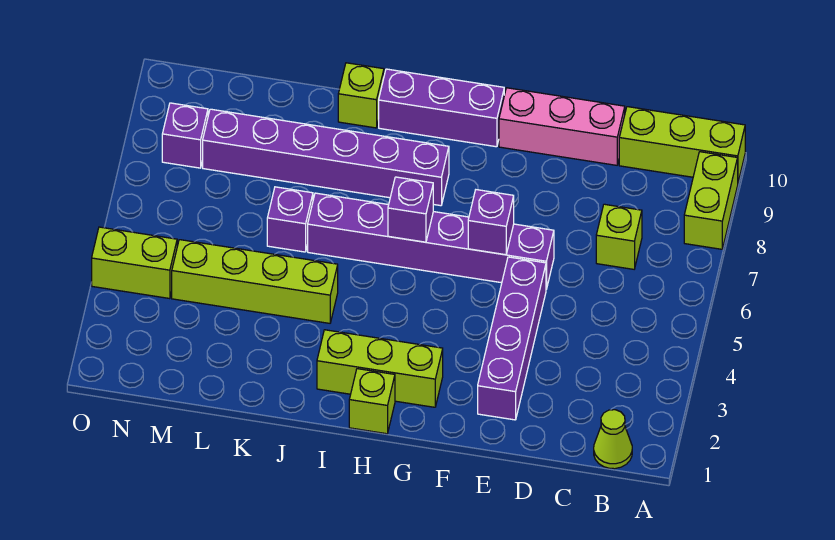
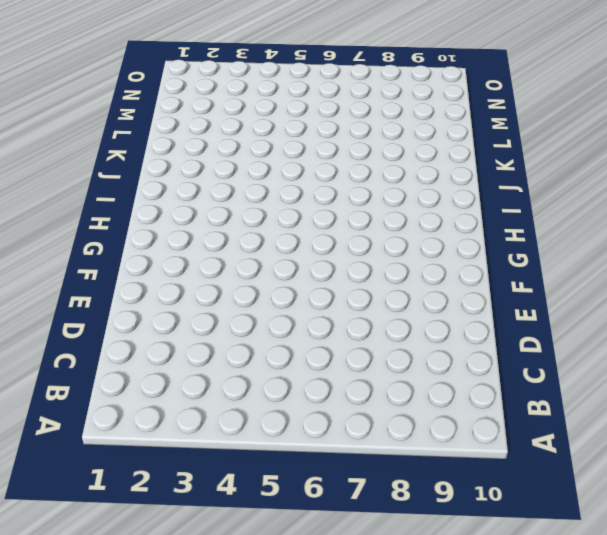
none -> lime brick A8:A9 level 1
none -> lime brick A10:C10 level 1
none -> lime cone B1 level 1

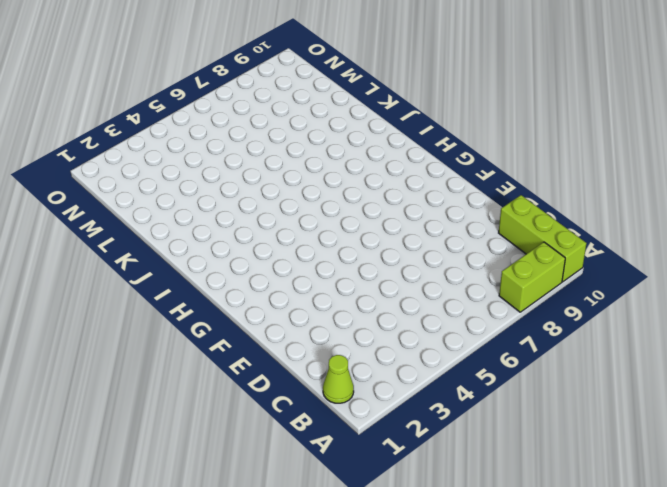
none -> lime brick C7 level 1
none -> pink brick D10:F10 level 1
none -> purple brick E2:E5 level 1

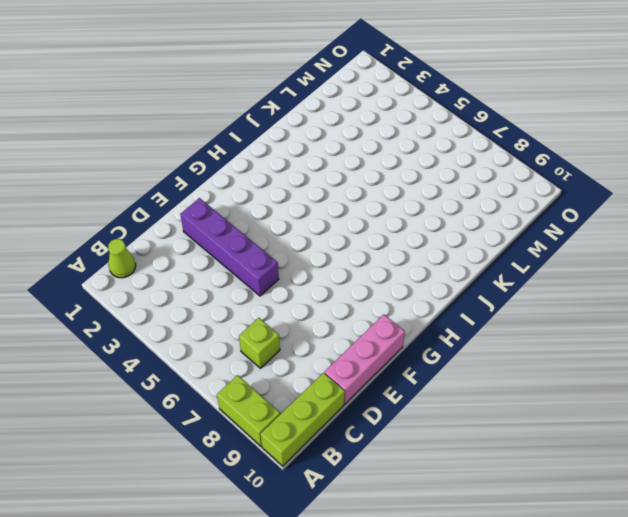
none -> purple brick E6:J6 level 1
none -> lime brick G2:I2 level 1
none -> purple brick G10:I10 level 1

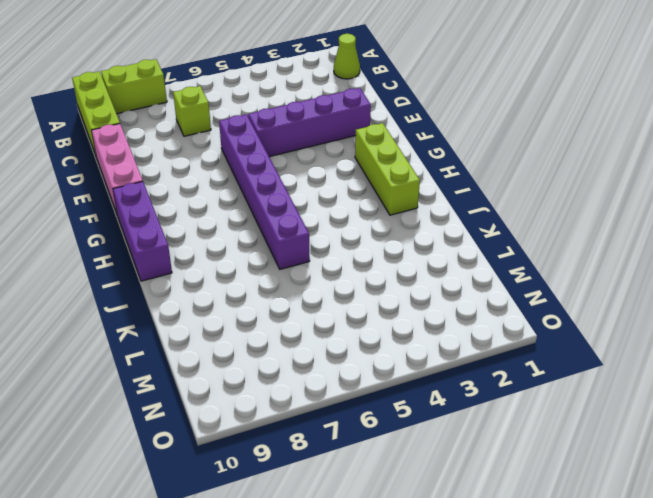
none -> lime brick H1 level 1
none -> purple brick H8:M8 level 1
none -> lime brick J4:M4 level 1

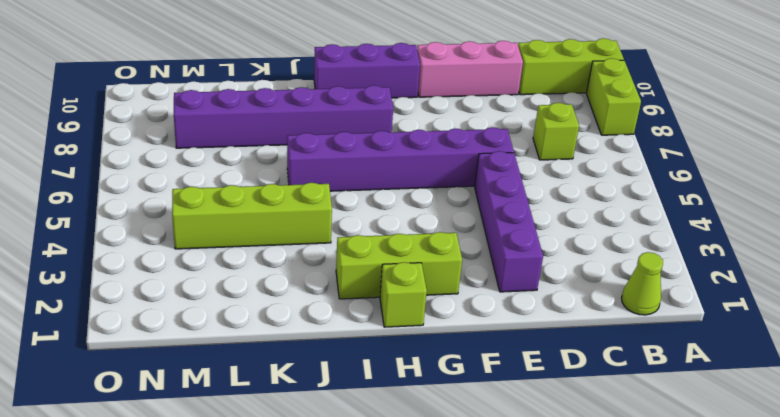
none -> lime brick J10 level 1
none -> purple brick K6 level 1
none -> lime brick N4:O4 level 1

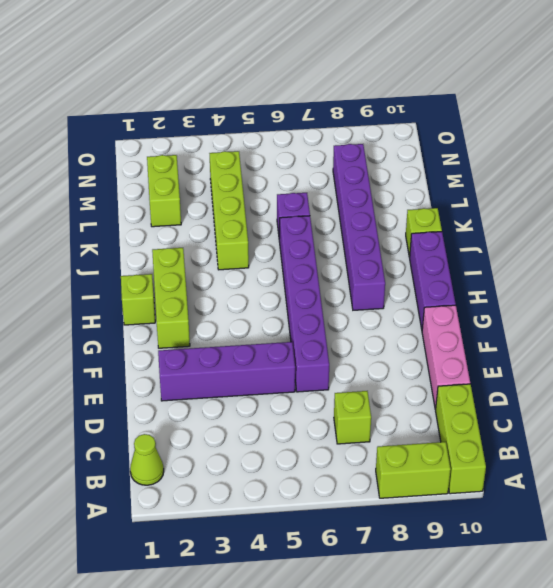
lime brick L2:M2 level 1 -> lime brick N4:O4 level 1
none -> purple brick N8 level 1
none -> purple brick F6 level 2
none -> purple brick H6 level 2

